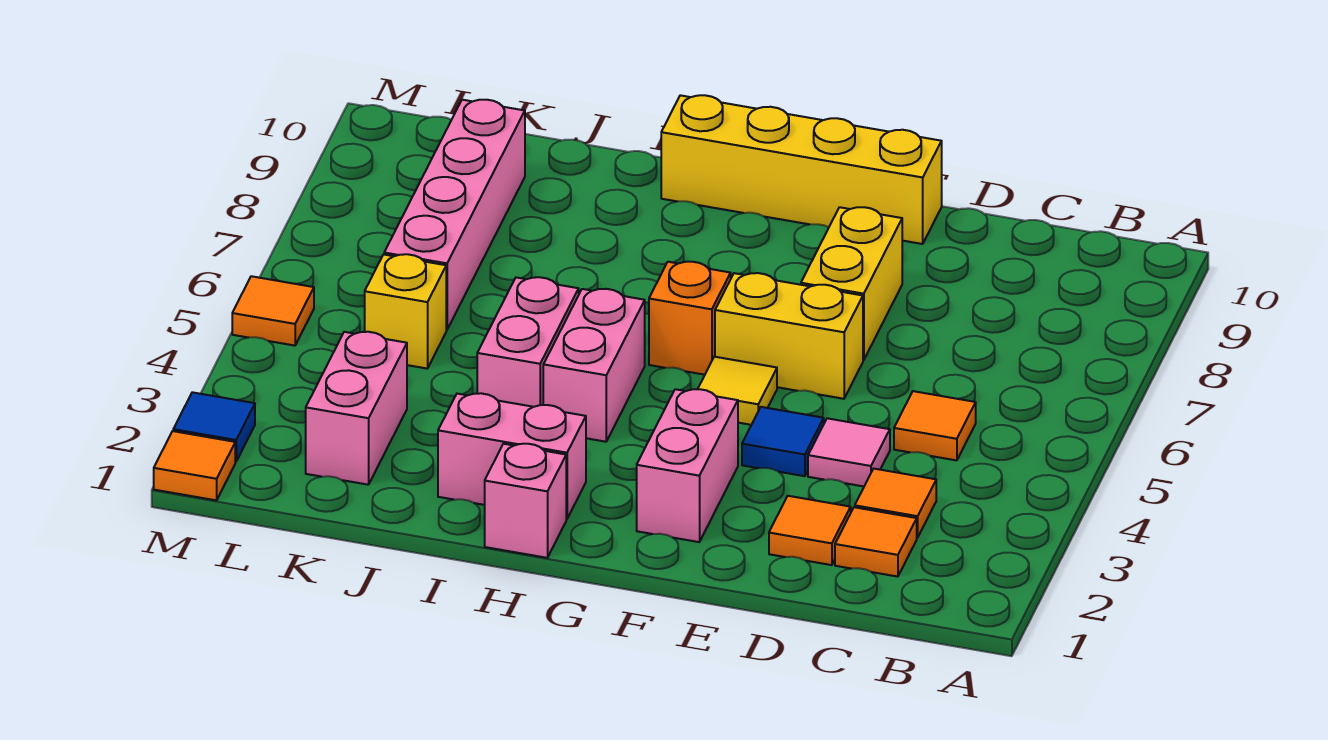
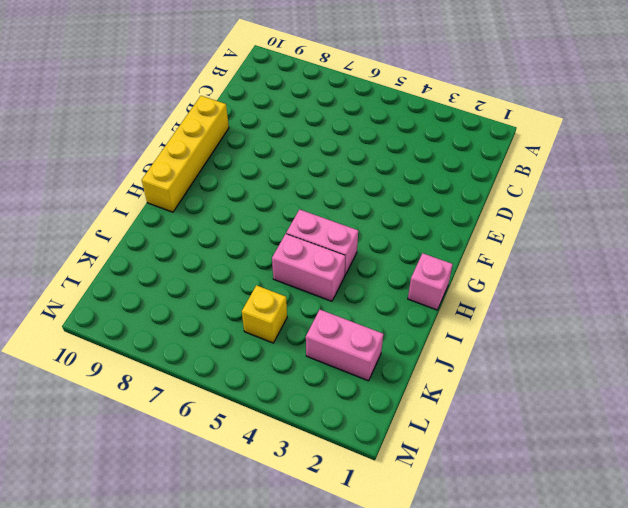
none -> orange tile C2 level 1
none -> orange tile C3 level 1
none -> orange tile C5 level 1

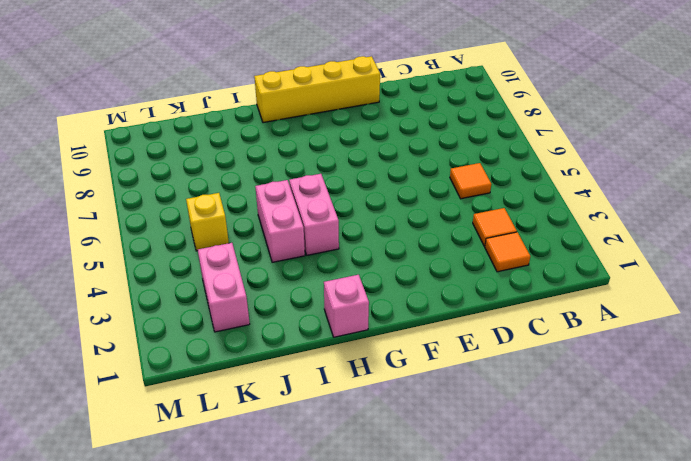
none -> orange tile D2 level 1
none -> pink tile D4 level 1
none -> blue tile E4 level 1

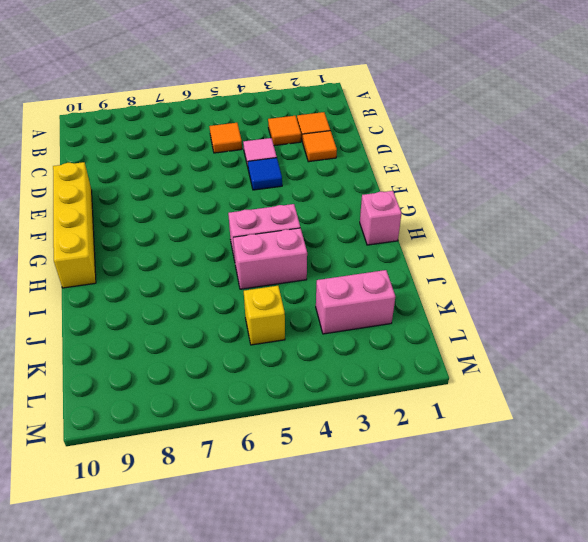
none -> yellow brick E6:F6 level 1
none -> yellow brick E7:E8 level 1
none -> pink brick F2:F3 level 1

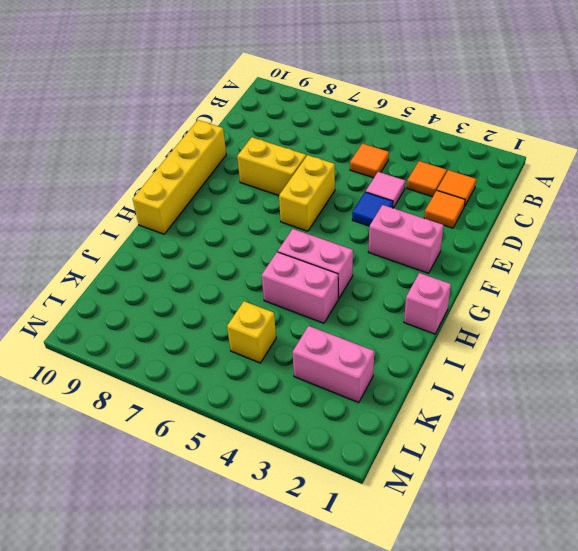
none -> yellow tile F5 level 1
none -> orange brick G6 level 1
none -> pink brick H2:I2 level 1

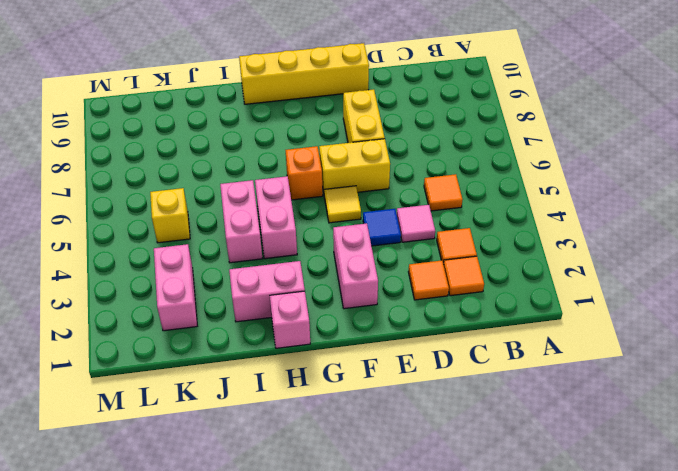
none -> pink brick K6:K9 level 1
none -> orange tile M1 level 1
none -> blue tile M2 level 1

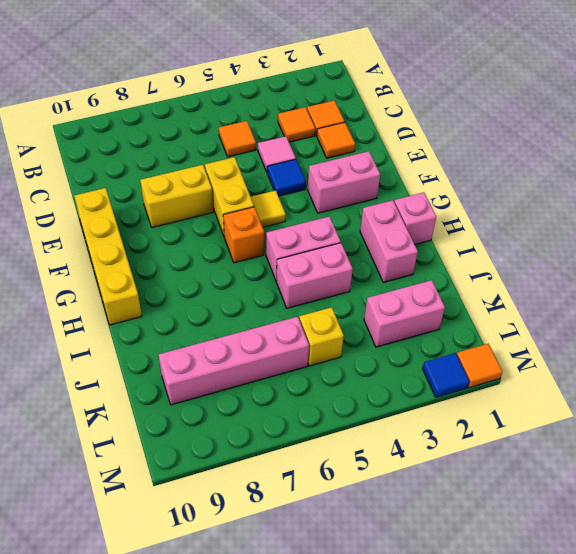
none -> orange tile M5 level 1

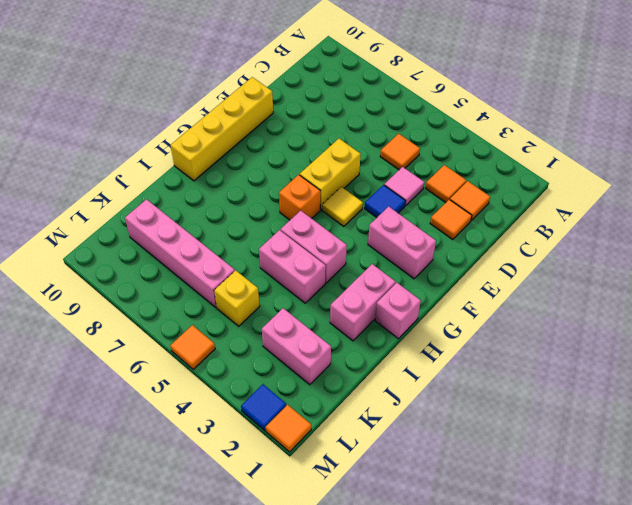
none -> yellow brick E7:E8 level 1

